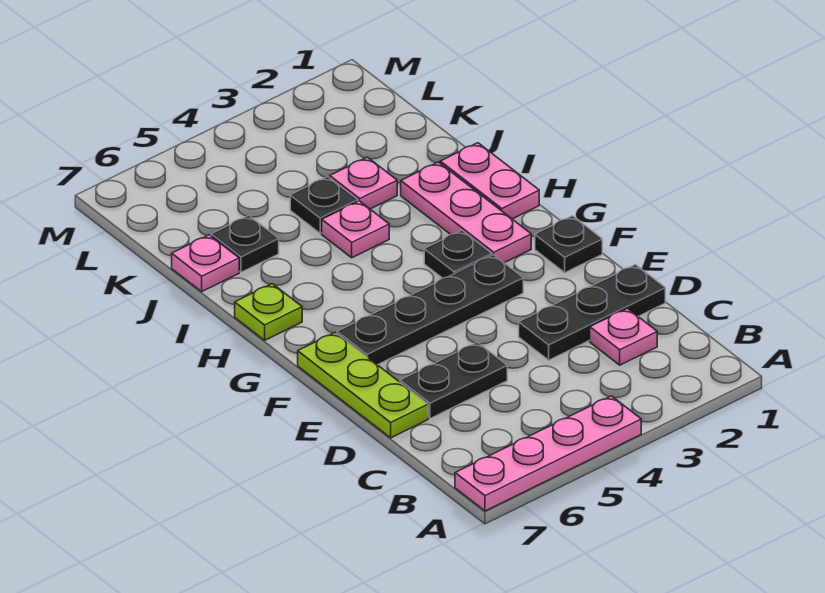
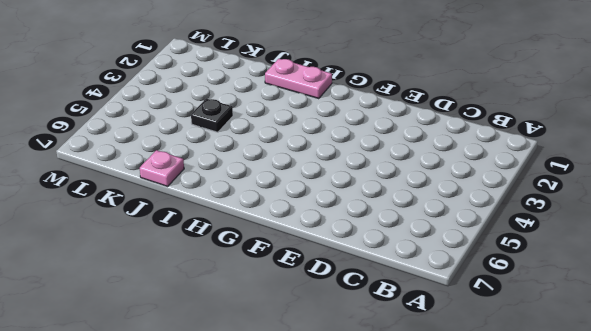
none -> pink plate A4:A7 level 1
none -> pink plate C2 level 1
none -> black plate D1:D3 level 1

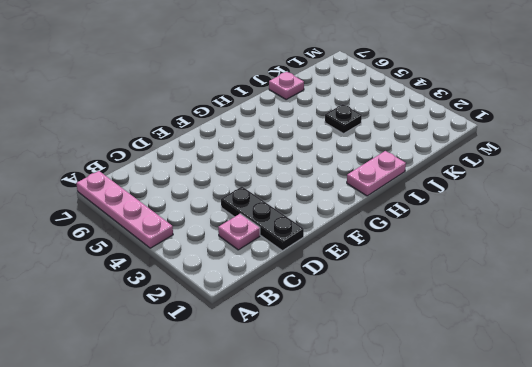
none -> black plate D5:D6 level 1
none -> lime plate D7:F7 level 1
none -> black plate F1 level 1

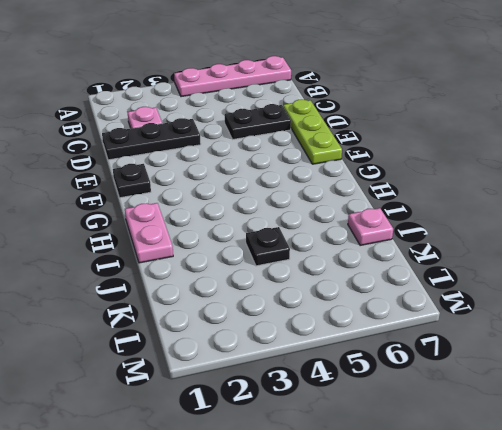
none -> black plate F3:F6 level 1
none -> pink plate G2:I2 level 1
none -> black plate G3 level 1

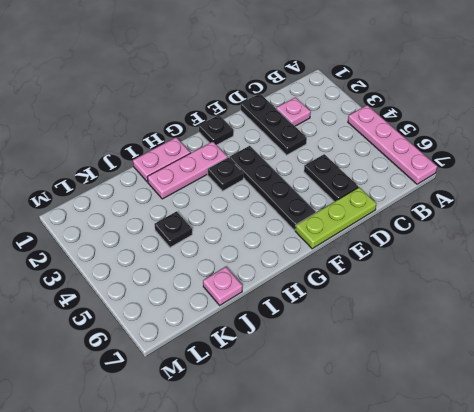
none -> lime plate H7 level 1
none -> pink plate I4 level 1
none -> pink plate J3 level 1

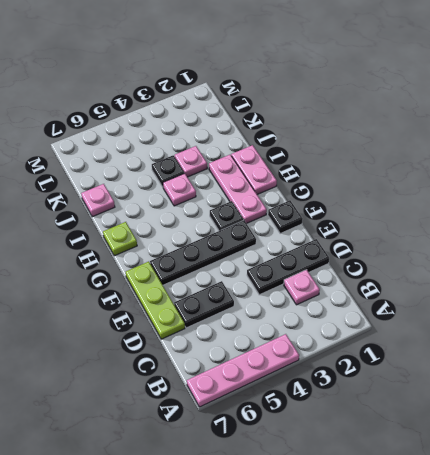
none -> black plate J6 level 1

